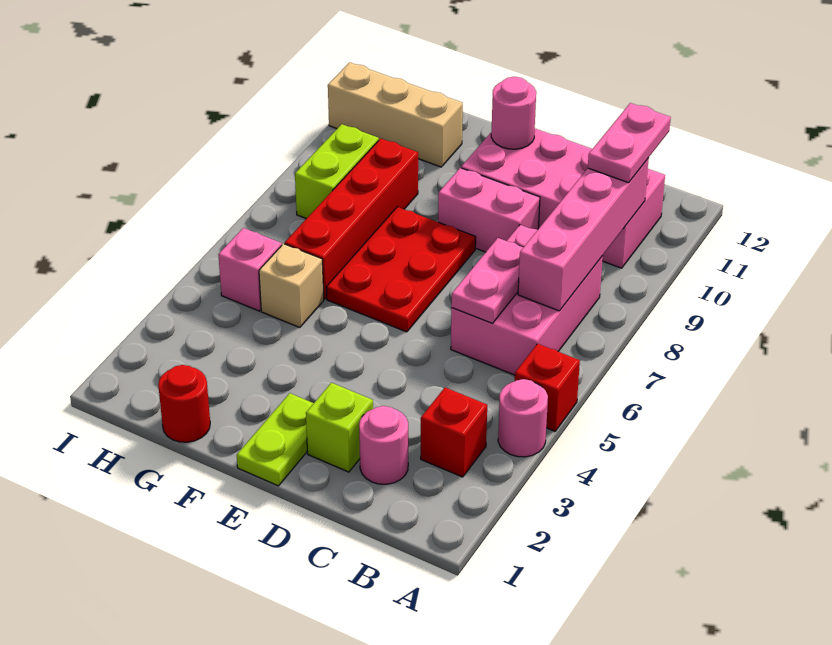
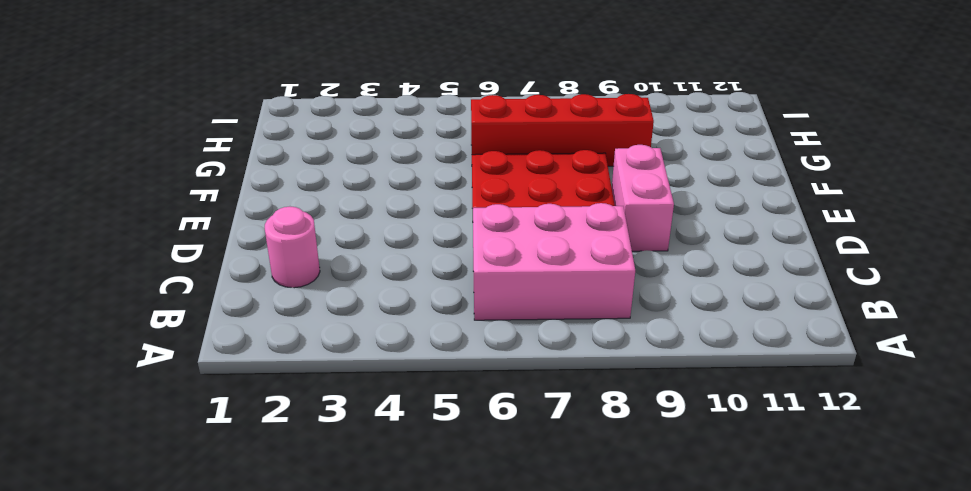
none -> pink round brick A4 level 1
none -> red brick A5 level 1
none -> red brick B3 level 1

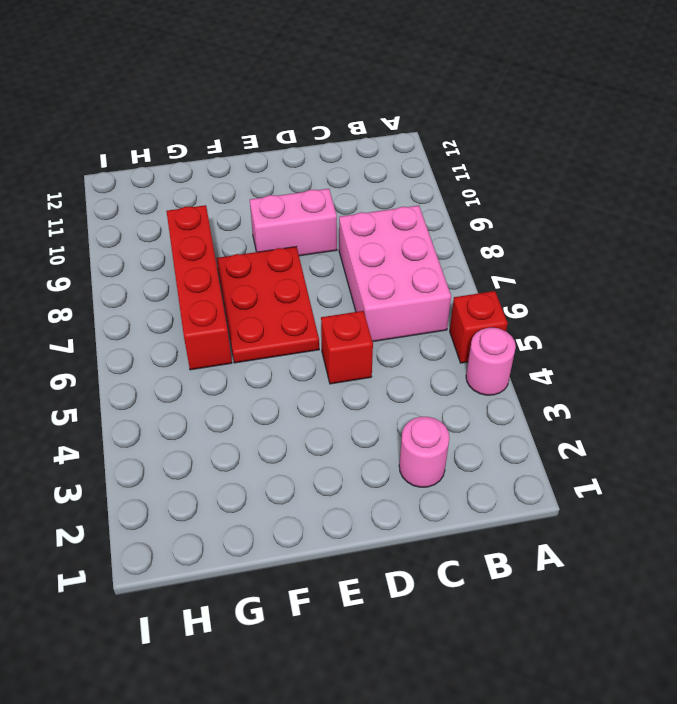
red brick D5 level 1 -> red brick B3 level 1
none -> pink brick B10:E11 level 1
none -> lime brick D2 level 1
none -> lime plate E1:E2 level 1

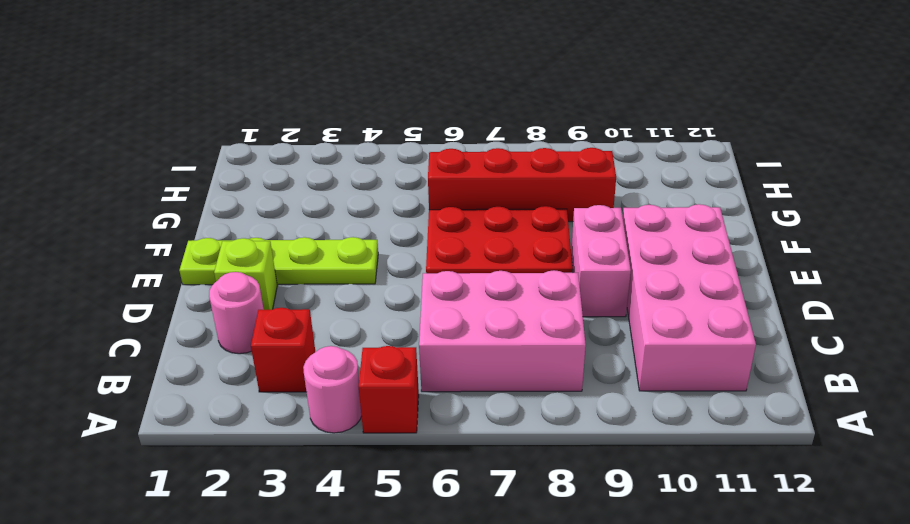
lime plate E1:E4 level 1 -> lime plate E1:E2 level 1
none -> red round brick G1 level 1
none -> tan brick G5 level 1
none -> tan brick G11:I11 level 1

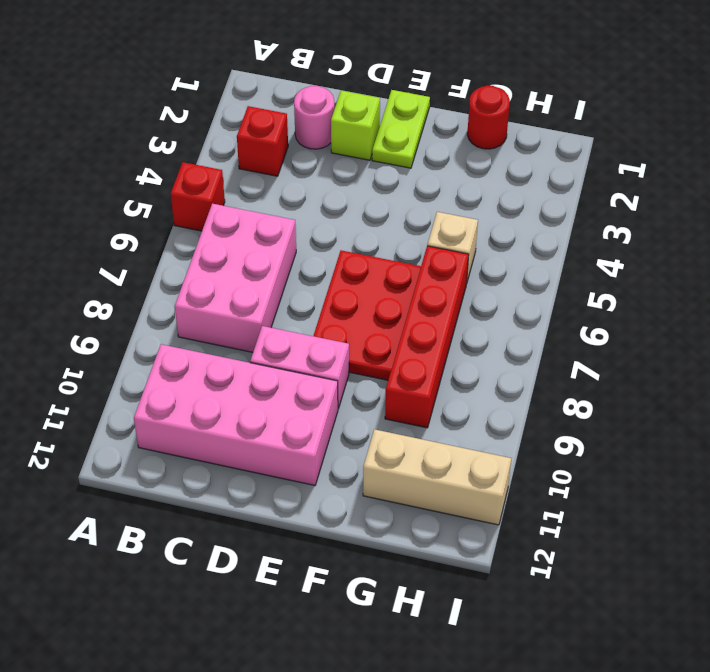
none -> pink round brick A4 level 1
none -> pink brick H5 level 1
none -> lime brick H8:H9 level 1

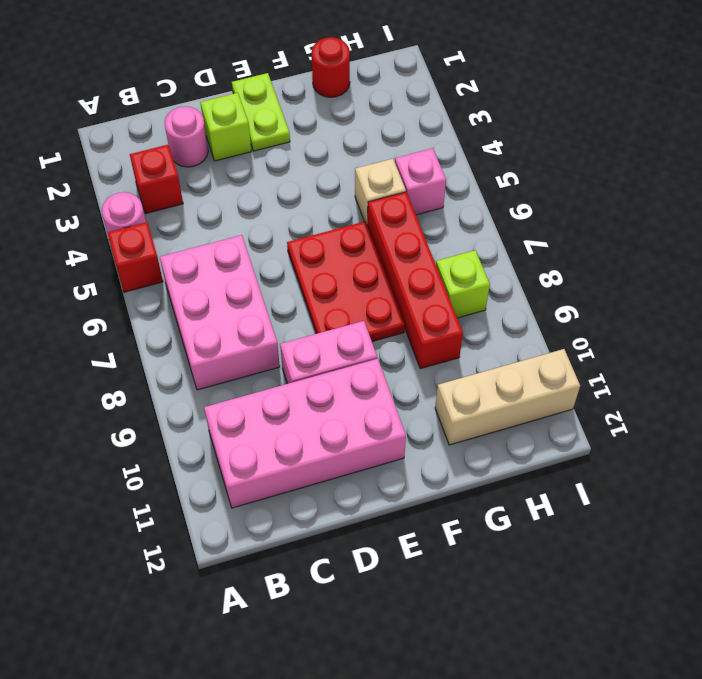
lime brick H8 level 1 -> lime brick H8:H9 level 1
none -> pink brick B7:B10 level 2
none -> pink plate C6:C7 level 2
none -> pink round brick E11 level 2

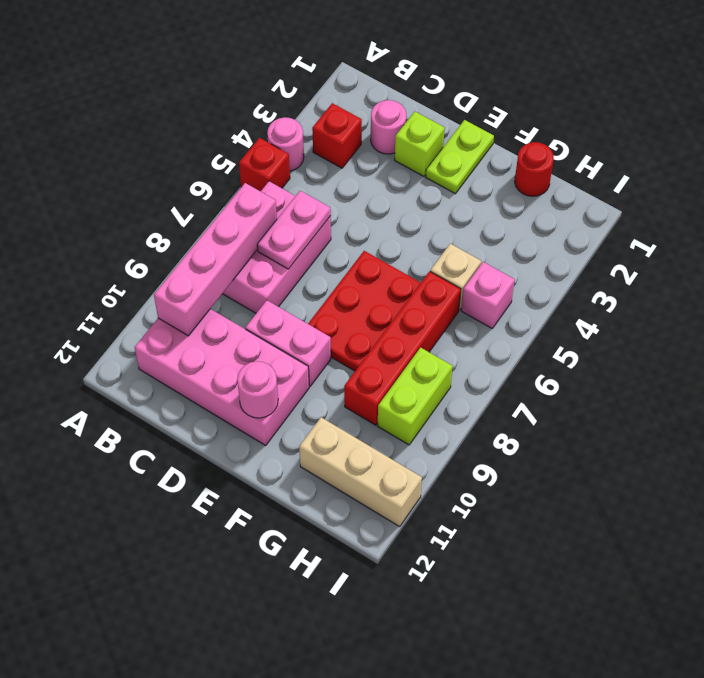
none -> pink plate B10:B11 level 3

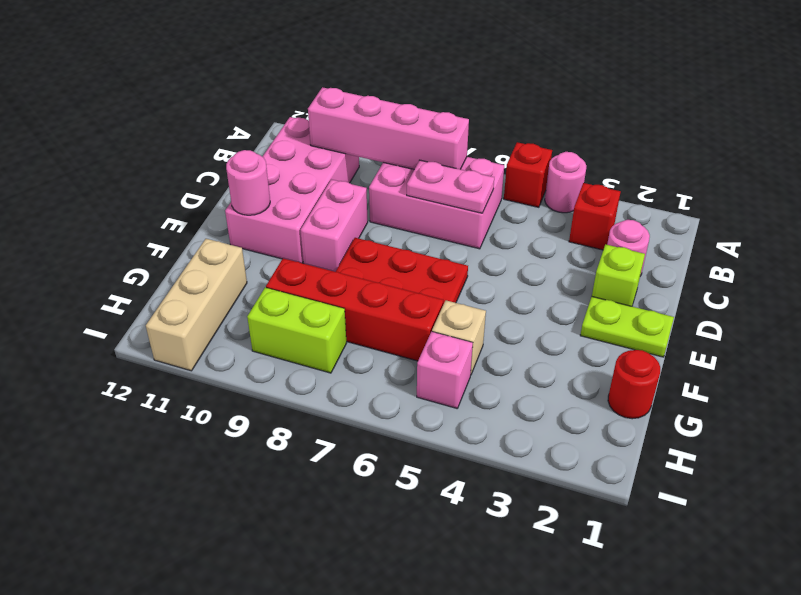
none -> pink plate B10:B11 level 3

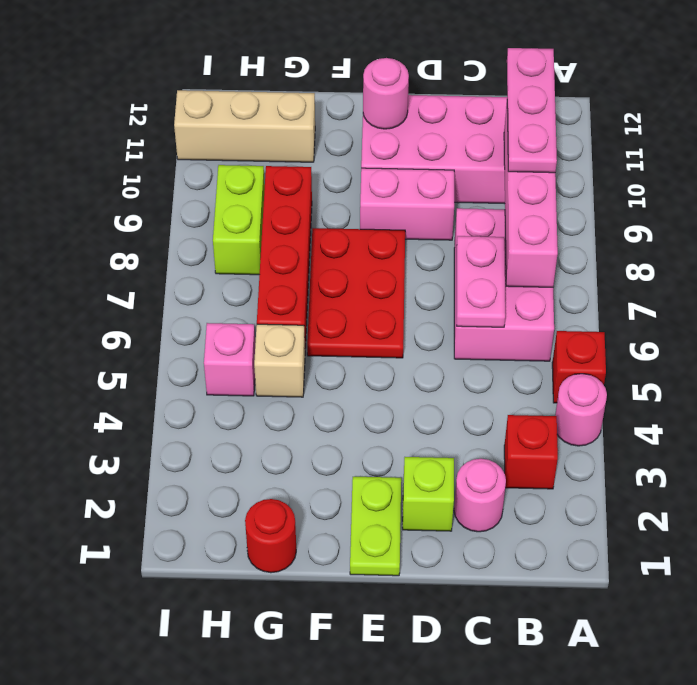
pink plate B9:B11 level 3 -> pink plate B10:B11 level 3

